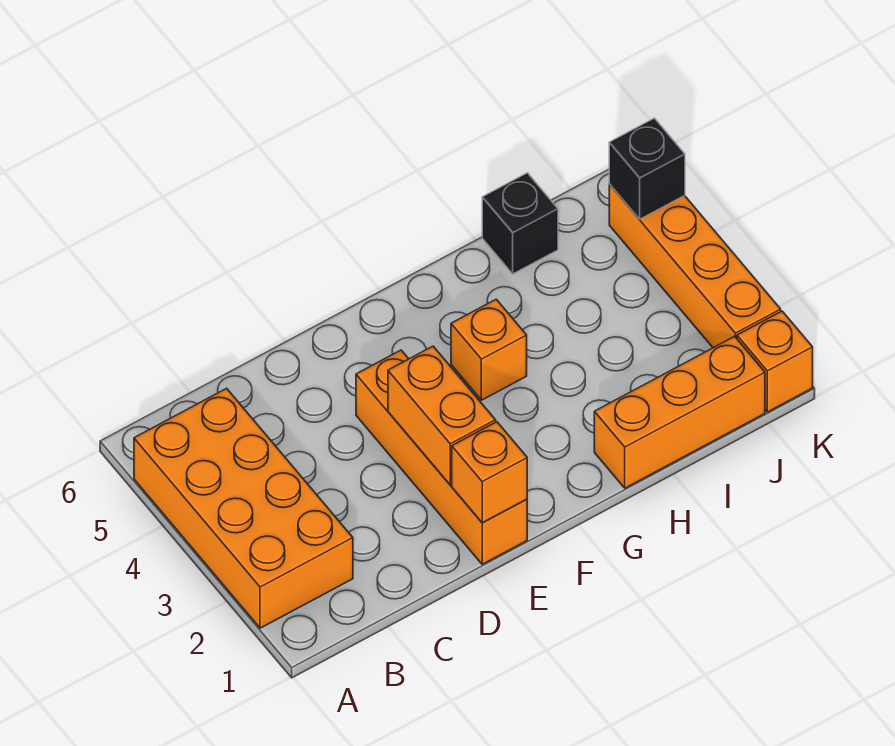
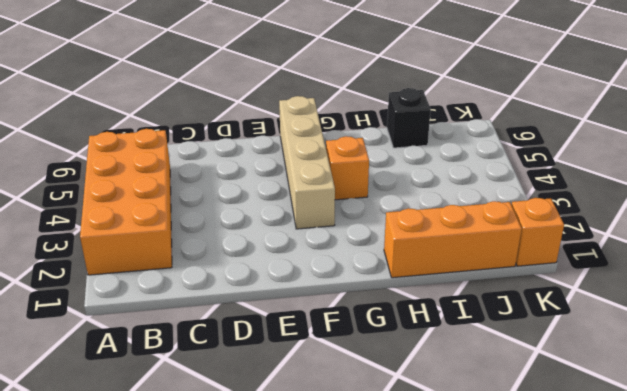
tan brick F3:F6 level 1 -> none
none -> orange brick E1:E4 level 1
none -> orange brick K2:K5 level 1

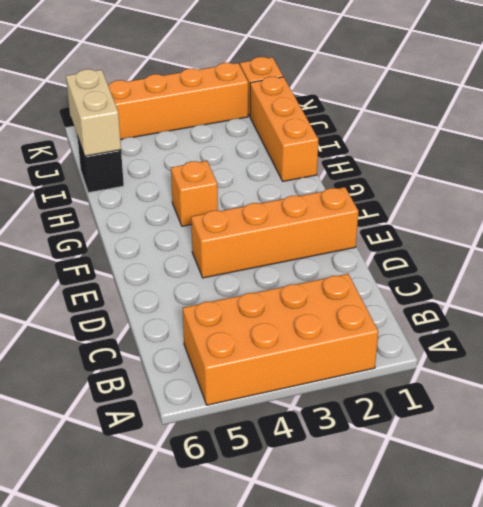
tan brick I6:J6 level 2 -> none
none -> orange brick E1 level 2
none -> orange brick E2:E3 level 2

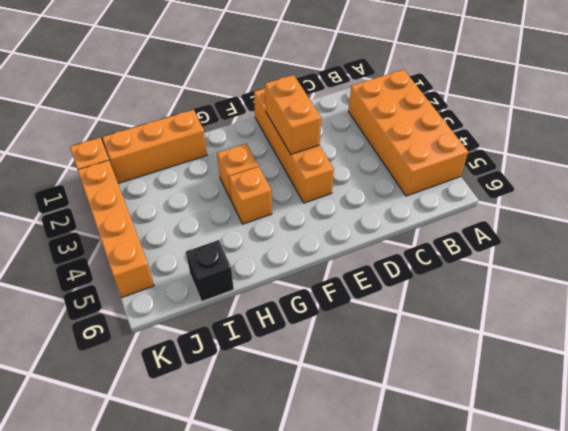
orange brick G3 level 1 -> orange brick E1 level 2
none -> black brick K5 level 2

